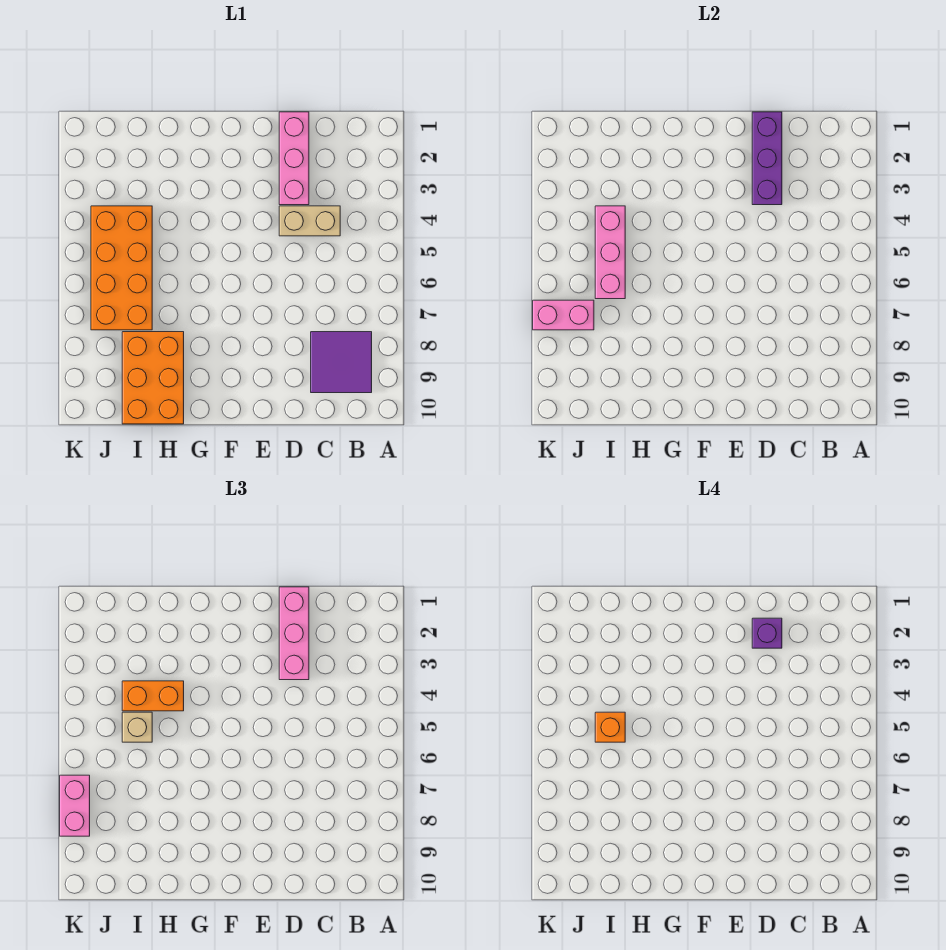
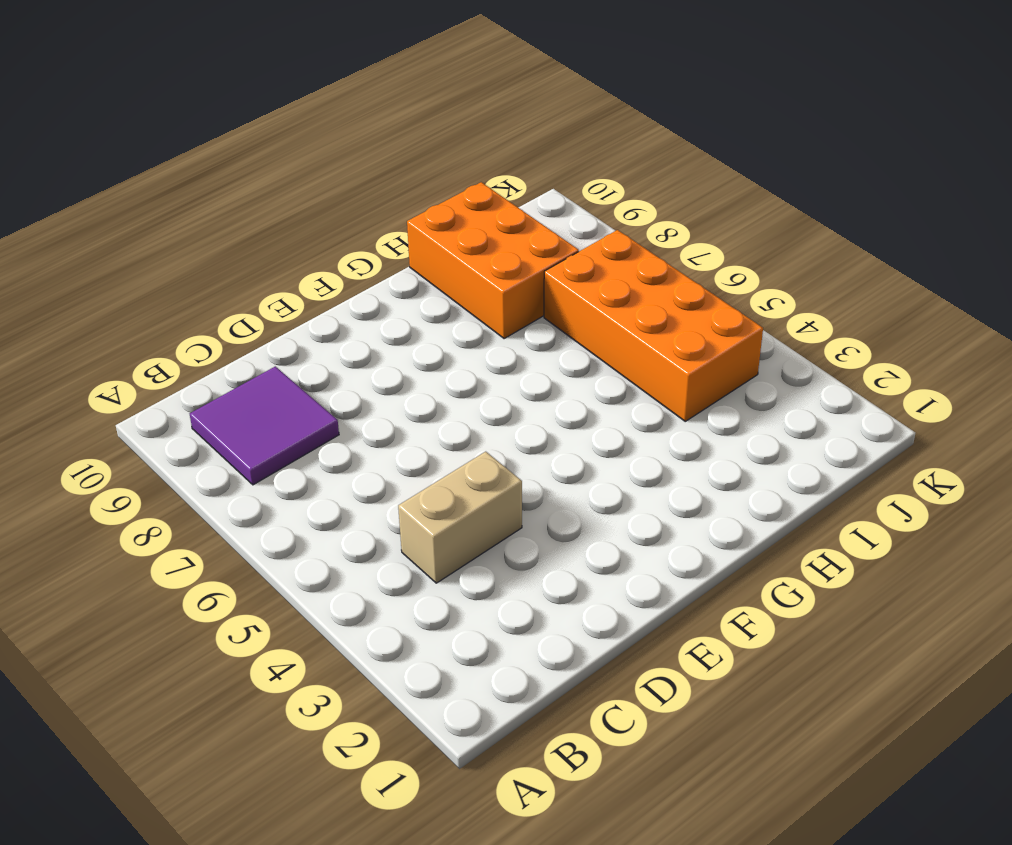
none -> pink brick D1:D3 level 1
none -> purple brick D1:D3 level 2
none -> pink brick I4:I6 level 2

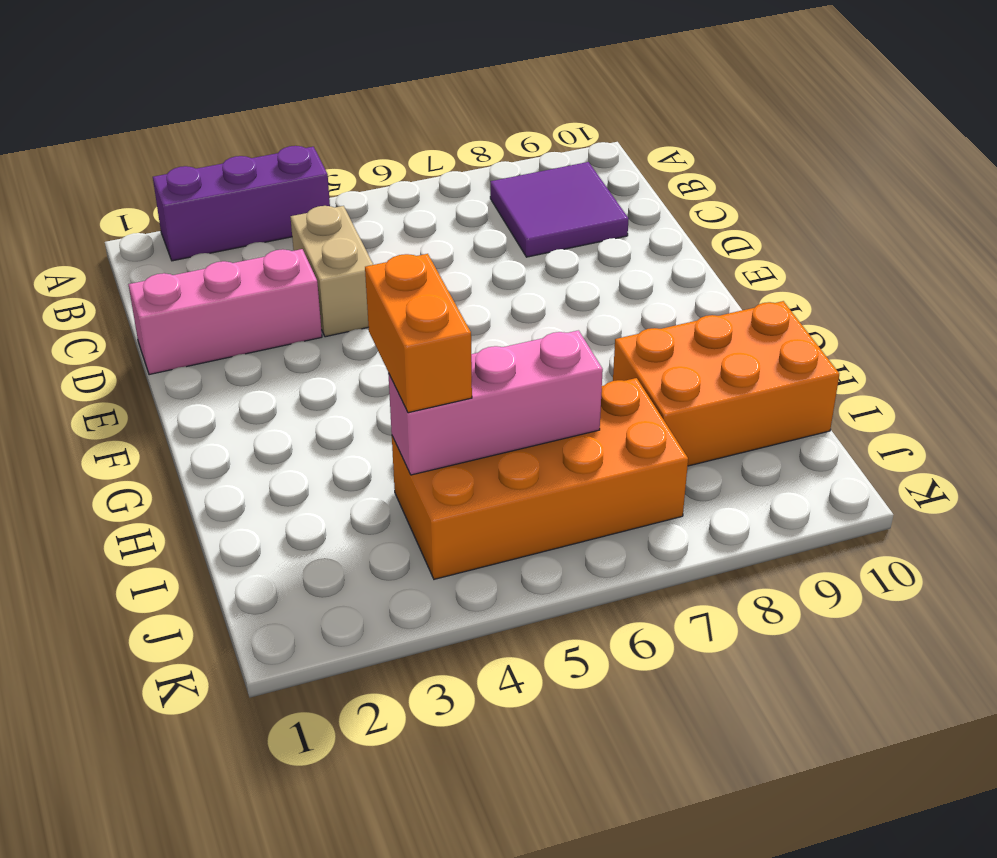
purple brick A2:A4 level 1 -> purple brick D1:D3 level 2
none -> pink brick J7:K7 level 2
none -> pink brick D1:D3 level 3
none -> tan brick I5 level 3

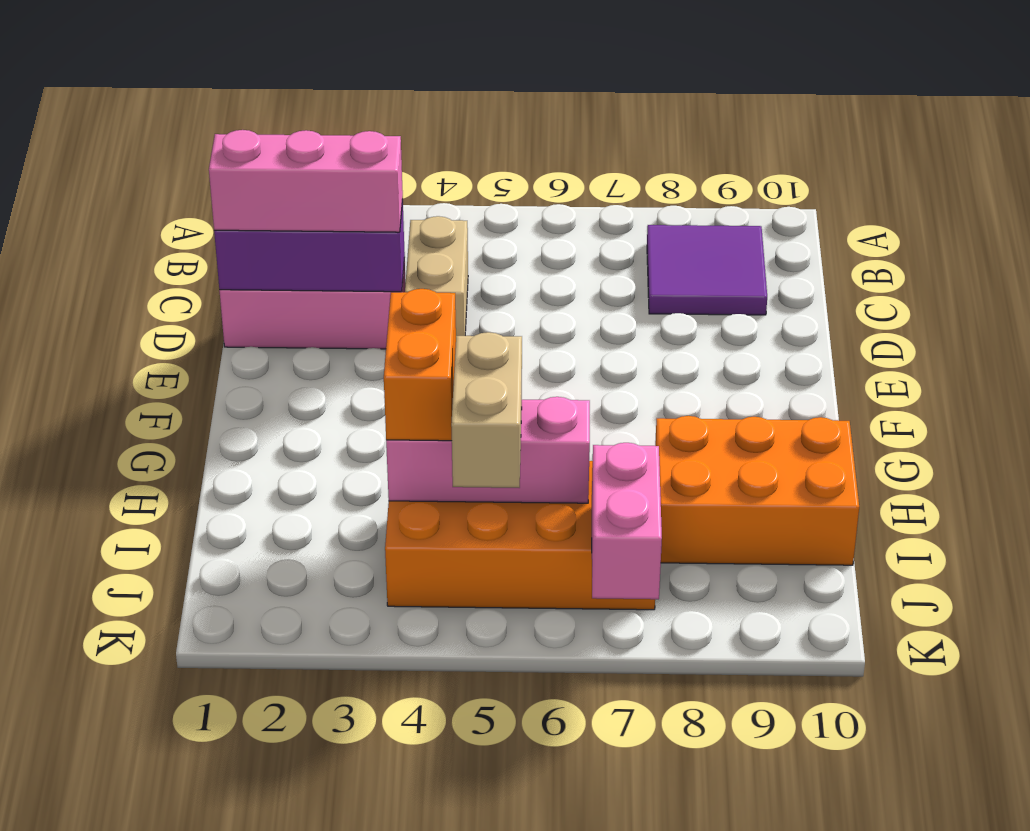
tan brick I5:J5 level 3 -> tan brick I5 level 3
none -> pink brick K7:K8 level 3
none -> purple brick D2 level 4
none -> orange brick I5 level 4

